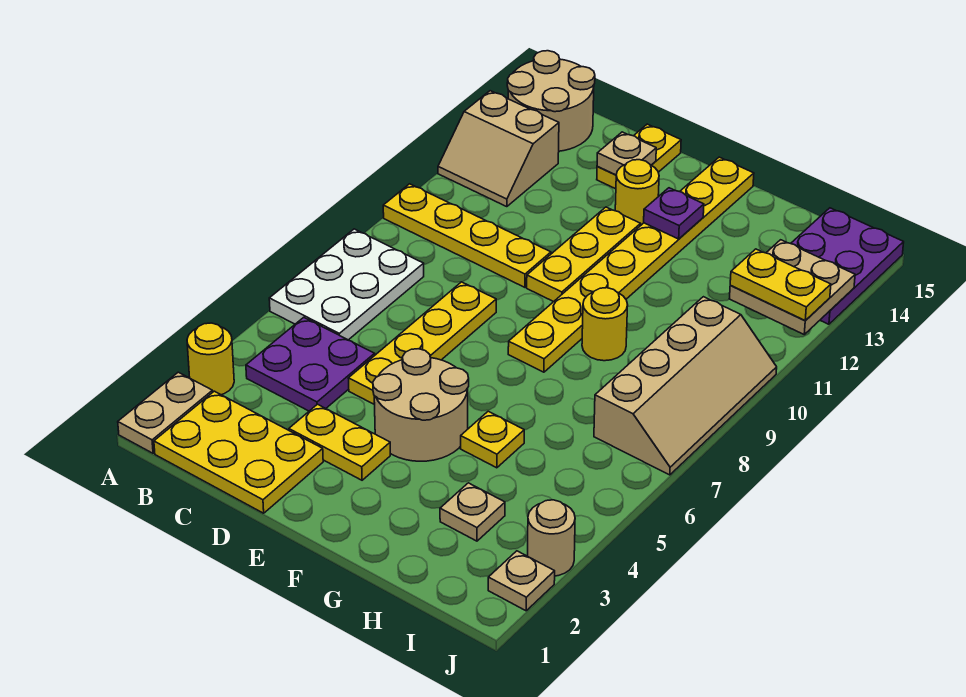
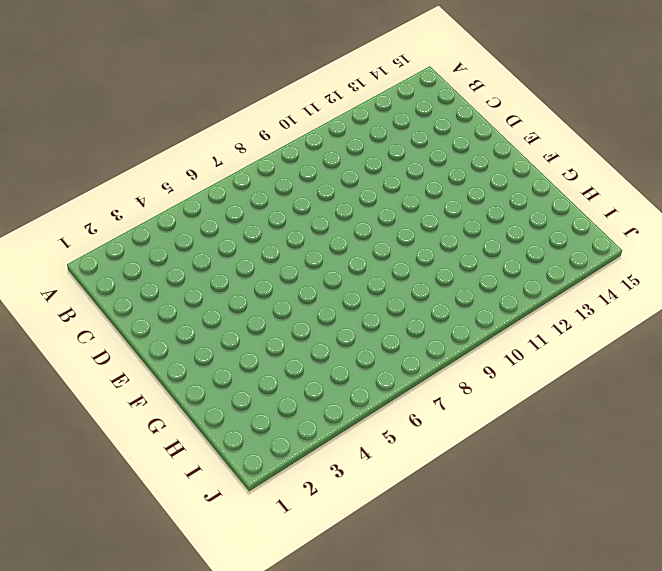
none -> tan plate A1:A2 level 1
none -> yellow round brick A3 level 1
none -> white plate A6:B8 level 1

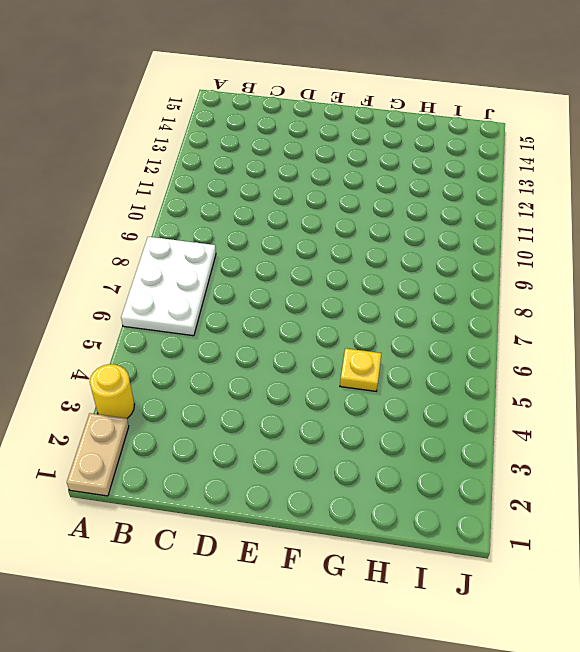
none -> yellow plate A10:D10 level 1
none -> tan slope A12:B13 level 1 top 13
none -> tan round brick A14:B15 level 1

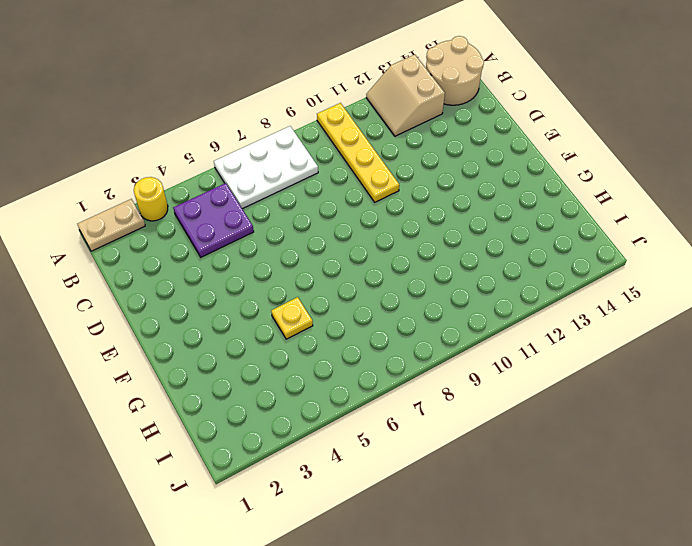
none -> yellow plate B1:D2 level 1
none -> yellow plate D3:E3 level 1
none -> yellow plate D5:D8 level 1

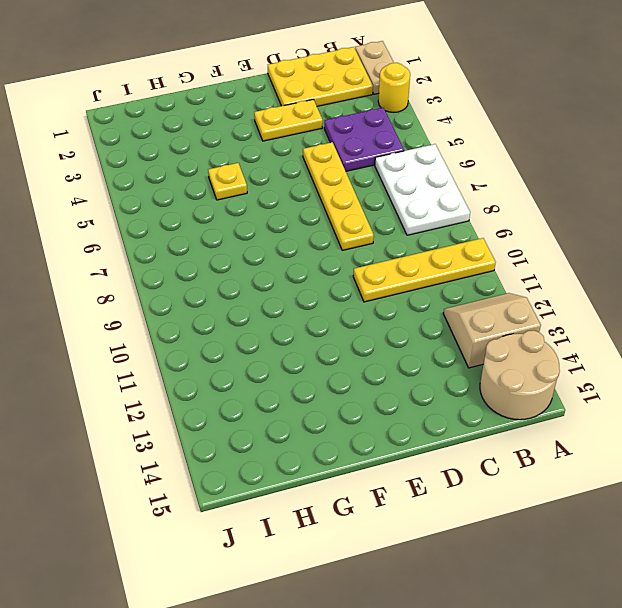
none -> yellow plate D14:D15 level 1
none -> tan round brick E4:F5 level 1
none -> yellow plate E10:E12 level 1

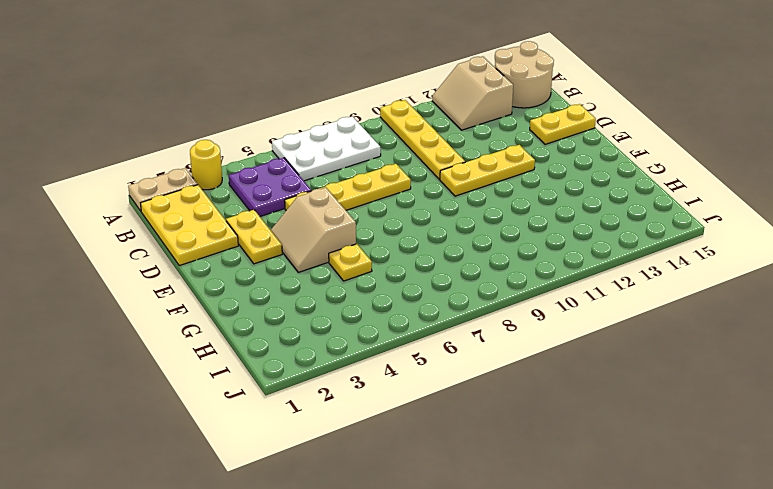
tan slope E4:F5 level 1 top 5 -> tan round brick E4:F5 level 1
none -> yellow round brick E13 level 1
none -> yellow plate F8:F15 level 1
none -> yellow round brick G9 level 1

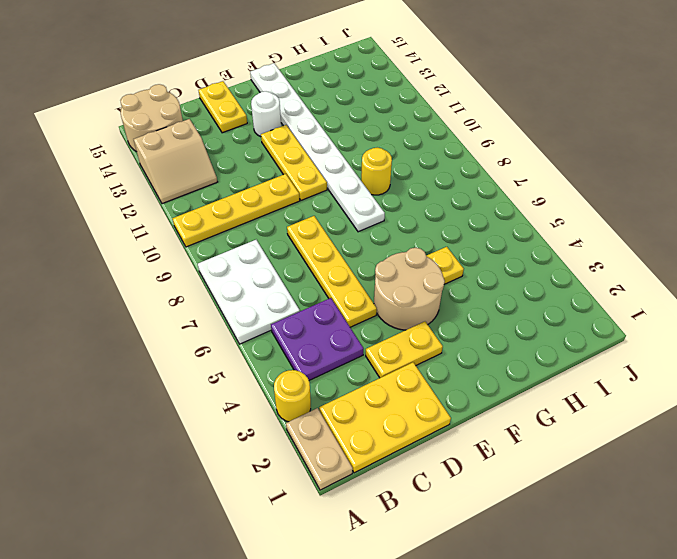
white round brick E13 level 1 -> yellow round brick E13 level 1
white plate F8:F15 level 1 -> yellow plate F8:F15 level 1
none -> tan plate H3 level 1
none -> tan slope I7:J10 level 1 top I
none -> purple plate I13:J15 level 1

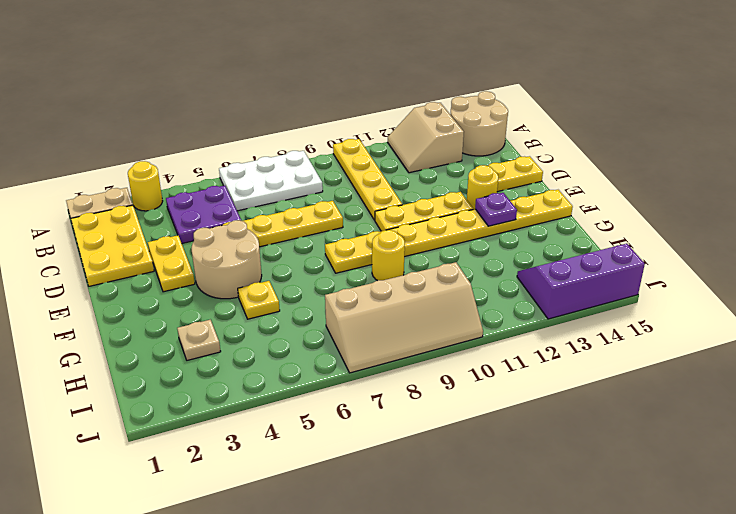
purple slope I13:J15 level 1 top J -> purple plate I13:J15 level 1
none -> tan plate J2 level 1
none -> tan round brick J3 level 1
none -> tan plate D14 level 2

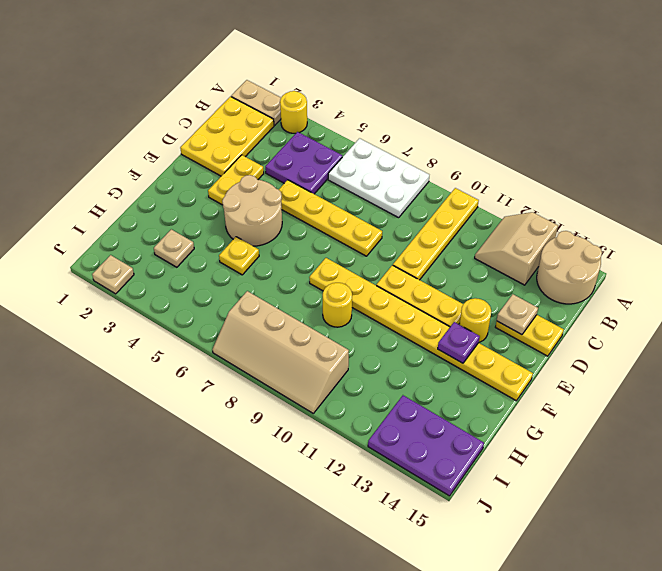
none -> tan round brick J3 level 1
none -> tan plate I12:J13 level 2
none -> yellow plate I12:J12 level 3

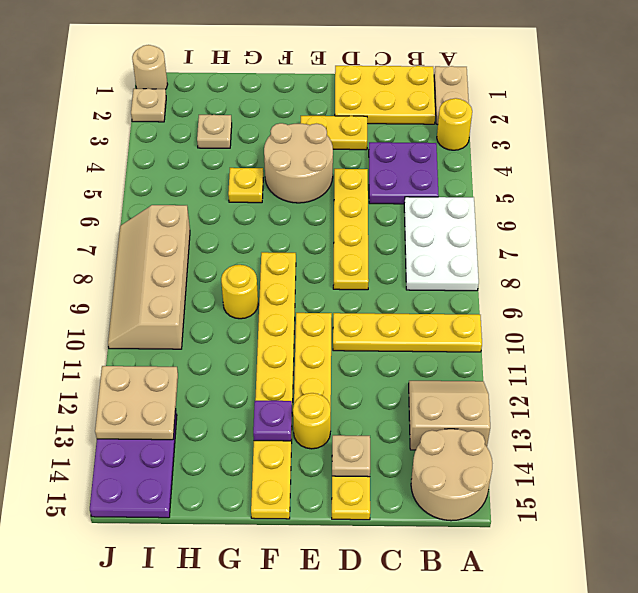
tan round brick J1 level 1 -> tan round brick J3 level 1
none -> yellow plate I12:J12 level 3

